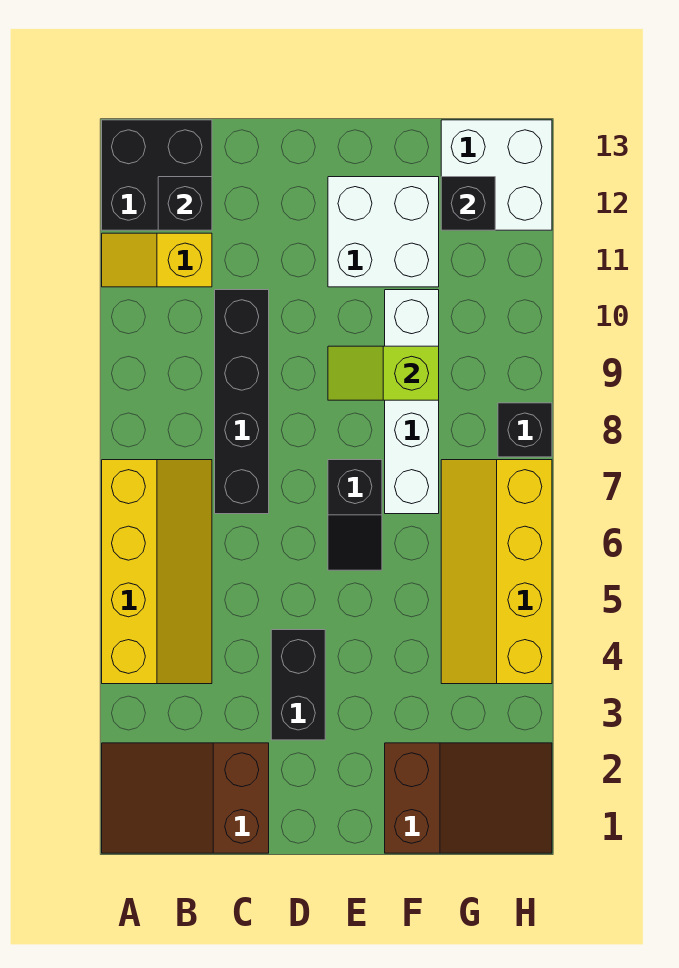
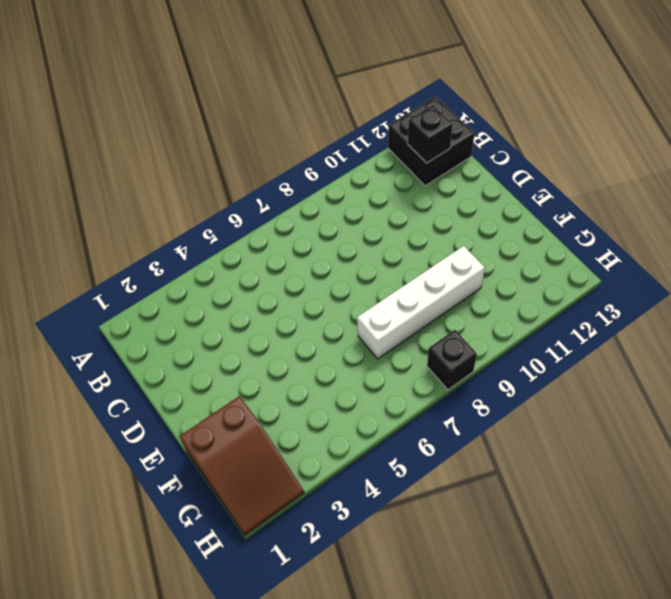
none -> brown slope A1:C2 level 1 top C
none -> yellow slope A4:B7 level 1 top A
none -> yellow slope A11:B11 level 1 top B

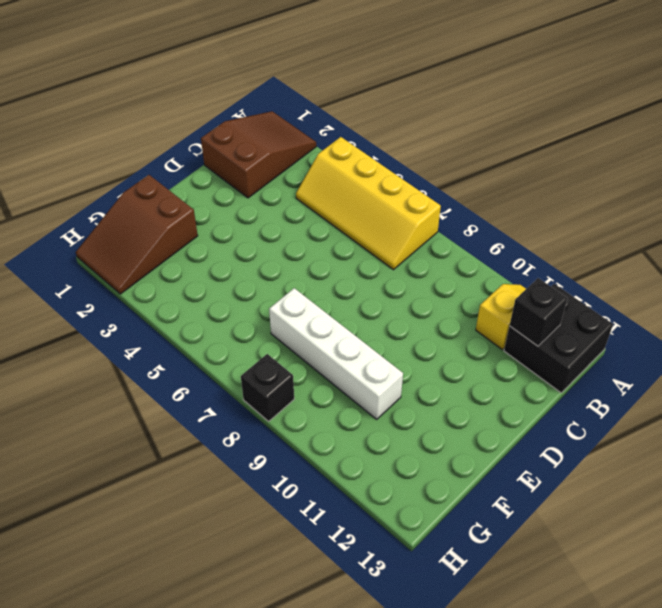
none -> black brick C7:C10 level 1
none -> black brick D3:D4 level 1
none -> black slope E6:E7 level 1 top 7

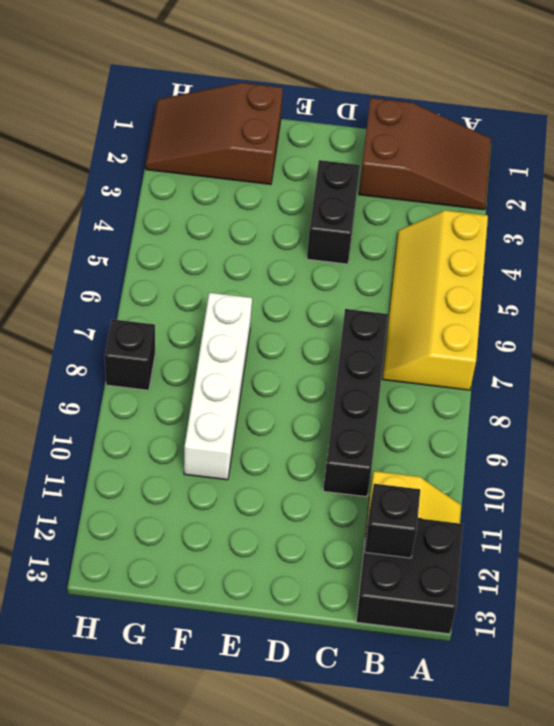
none -> black slope E6:E7 level 1 top 7
none -> white brick E11:F12 level 1
none -> yellow slope G4:H7 level 1 top H

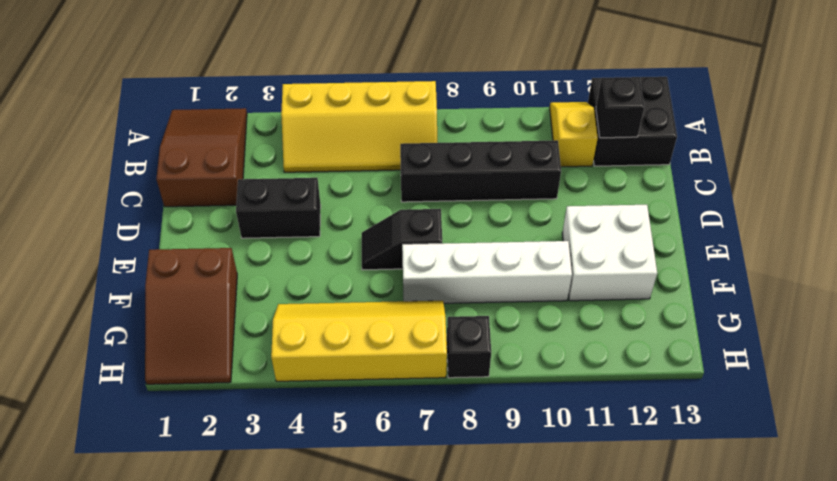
none -> white brick G12:H13 level 1
none -> lime slope E9:F9 level 2 top F
none -> black brick G12 level 2

